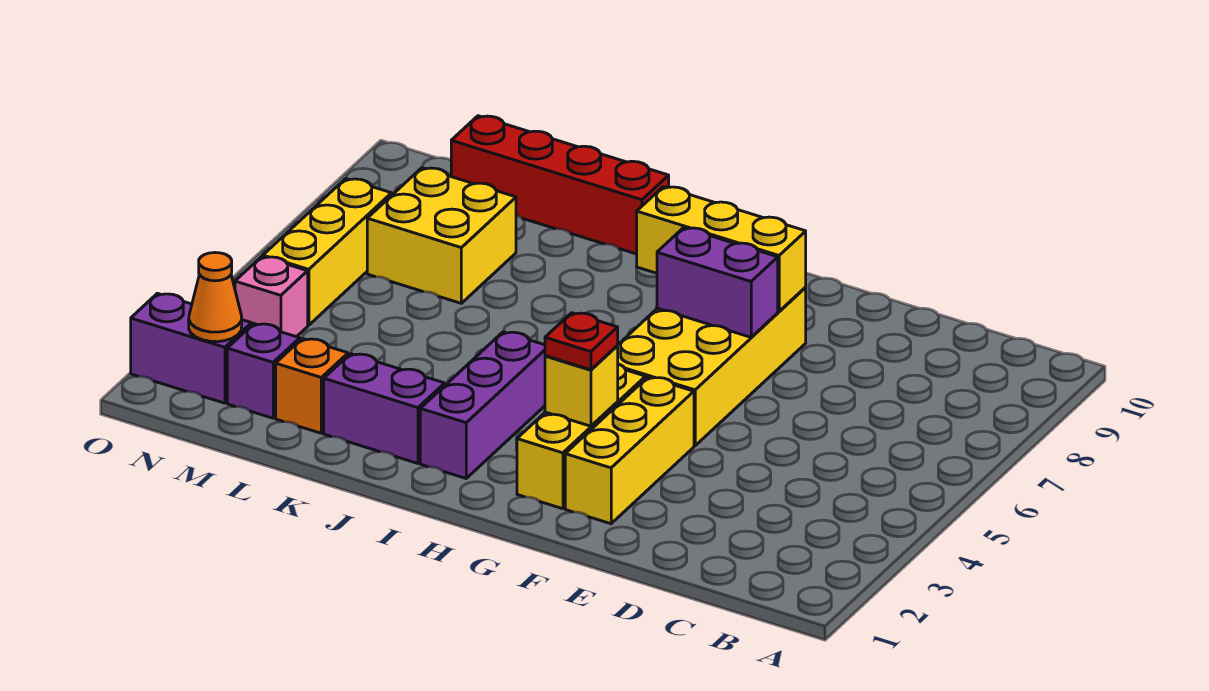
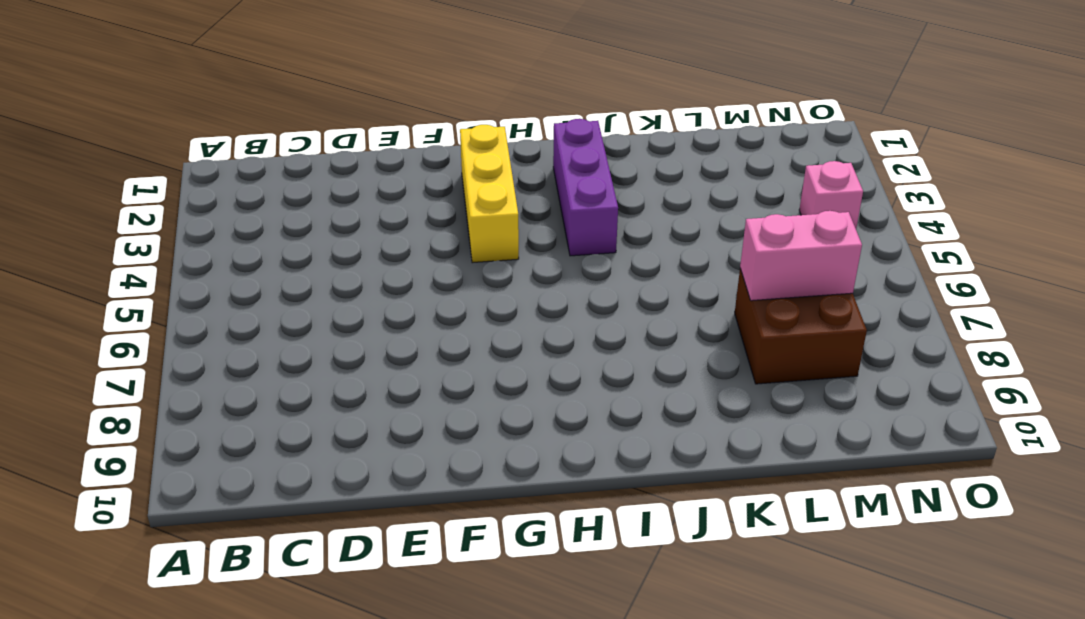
brown brick L7:M8 level 1 -> yellow brick L7:M8 level 1
pink brick L7:M7 level 2 -> none
none -> yellow brick F2:F4 level 1
none -> yellow brick F5:G8 level 1
none -> purple brick J2:K2 level 1

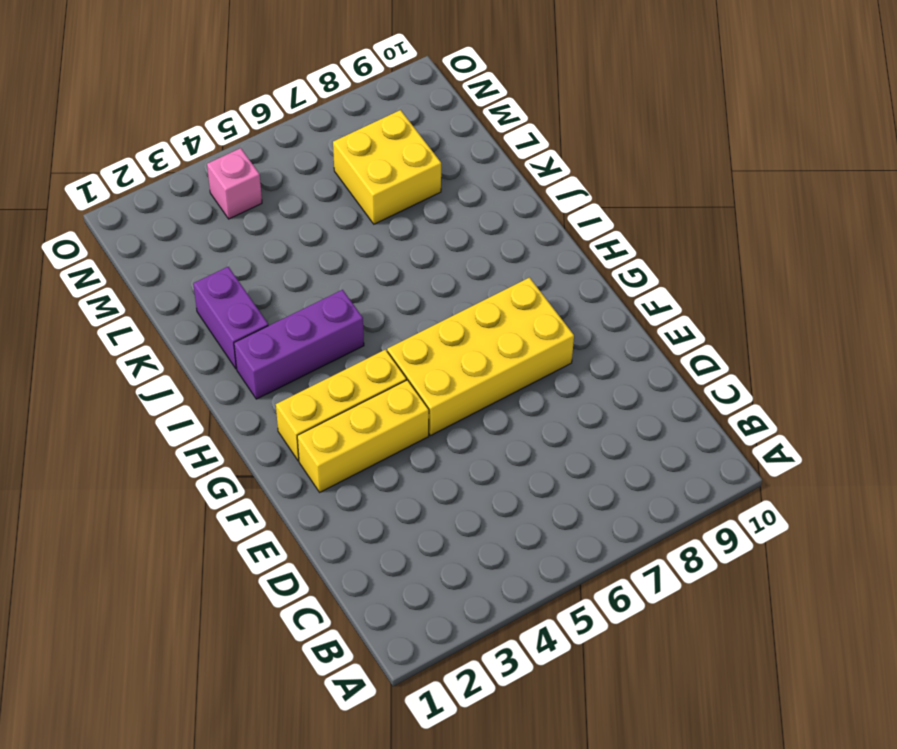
none -> red brick J10:M10 level 1
none -> orange brick L2 level 1
none -> purple brick M2 level 1

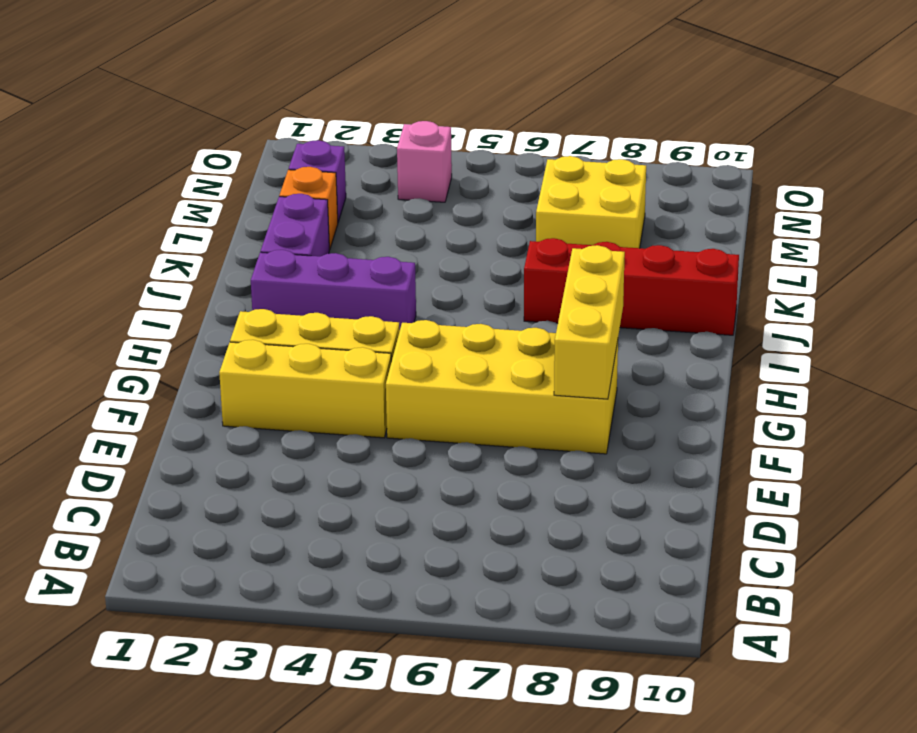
red brick J7:J10 level 1 -> red brick J10:M10 level 1
none -> purple brick N2:O2 level 1
none -> yellow brick N5:N7 level 1
none -> purple brick F7:G7 level 2

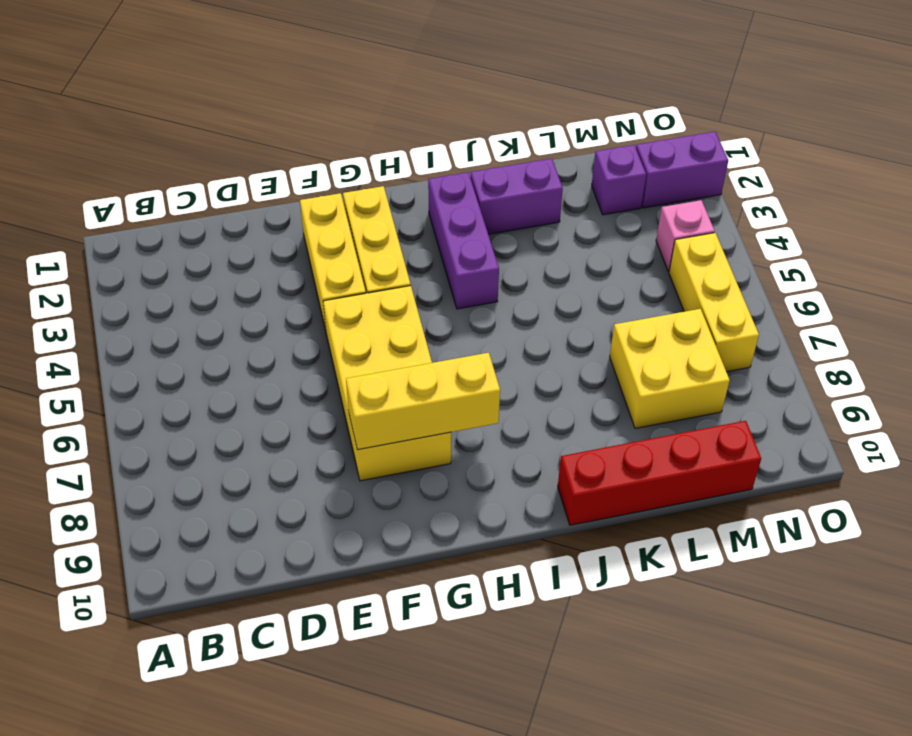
none -> orange brick L2 level 1
none -> purple brick F7:G7 level 2
none -> yellow brick G3 level 2

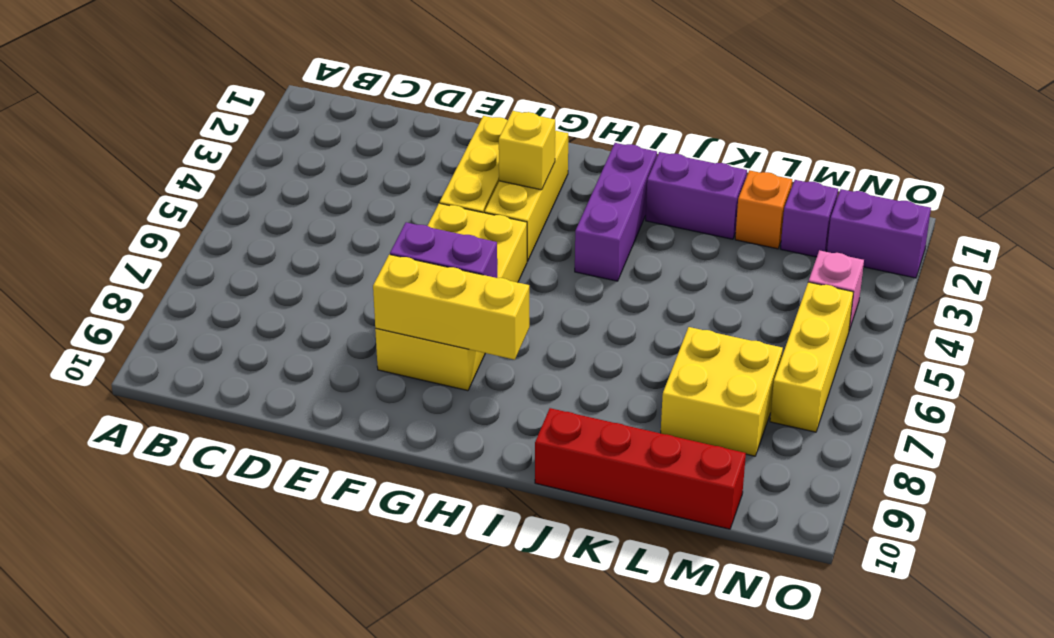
none -> orange cone N2 level 2
none -> red plate G3 level 3

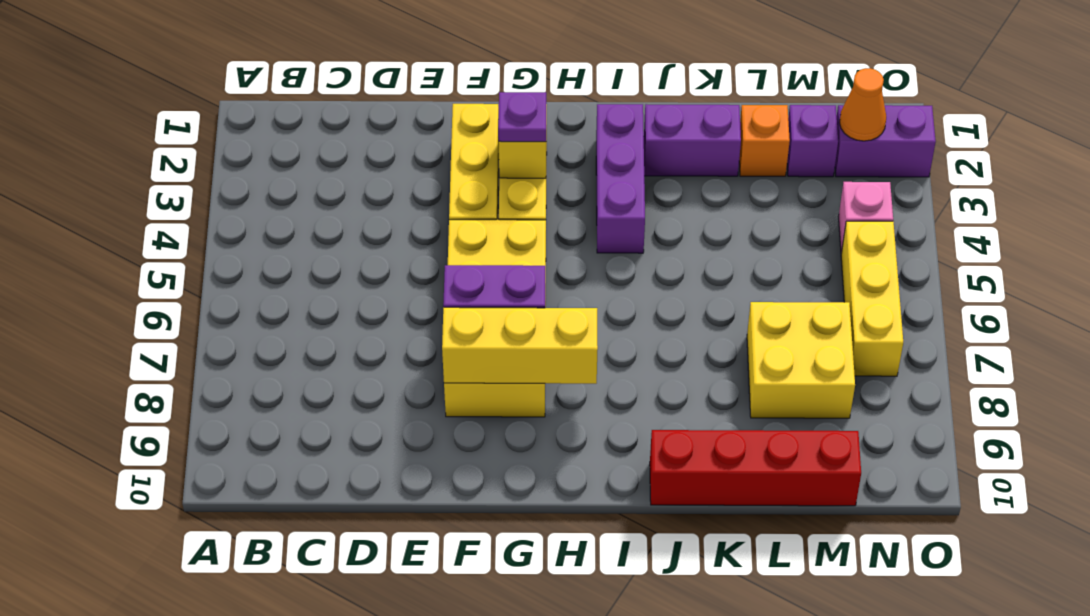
purple plate G3 level 3 -> red plate G3 level 3

